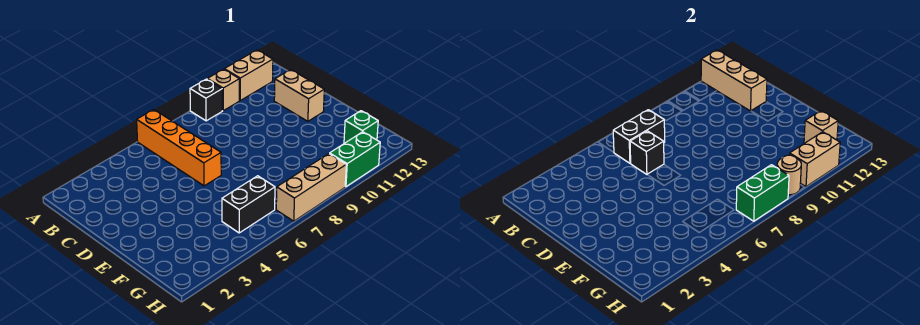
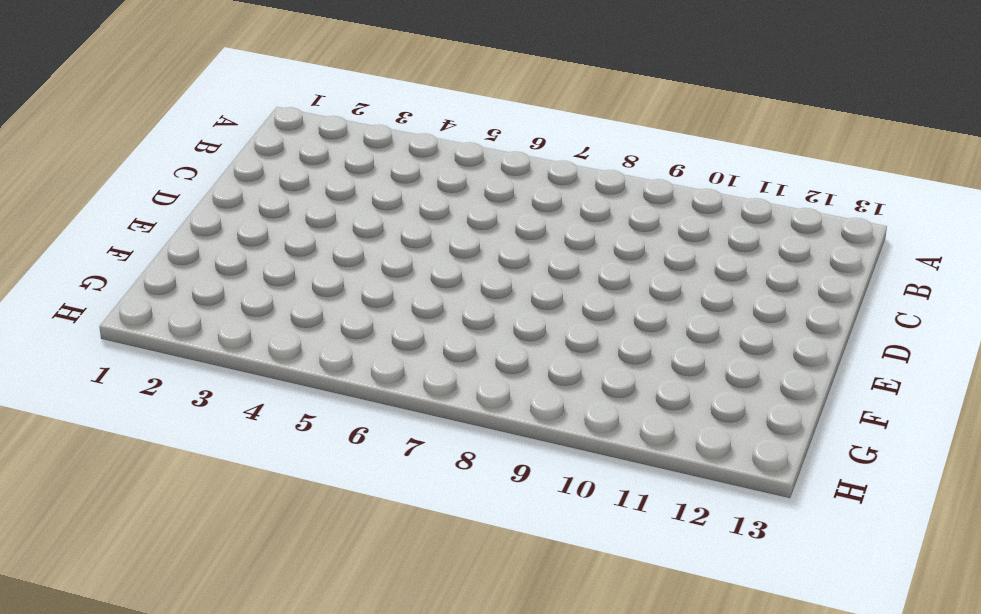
none -> orange brick A6:D6 level 1
none -> black brick A9 level 1
none -> tan brick A10 level 1

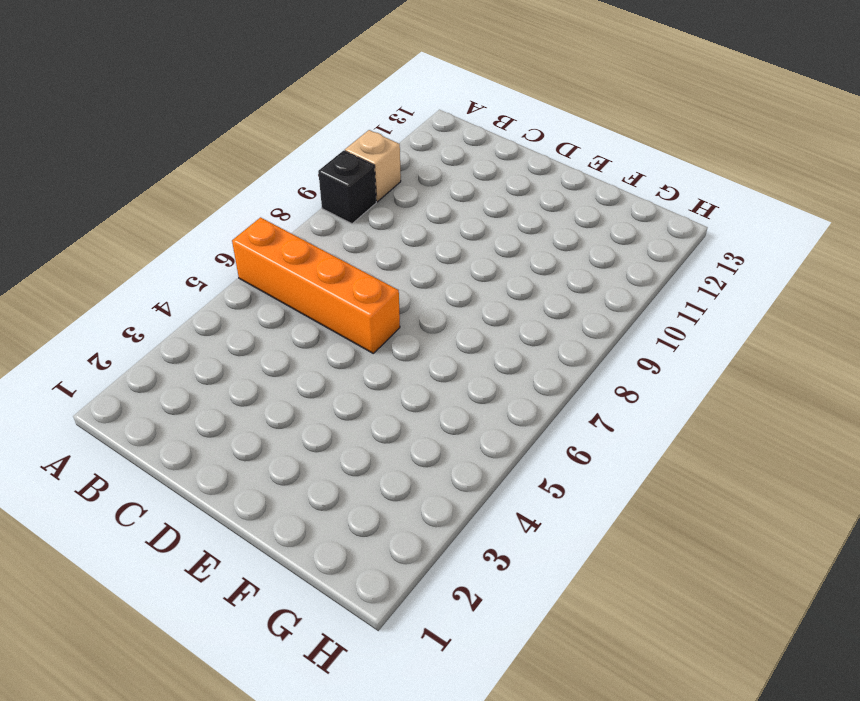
none -> tan brick A11:A12 level 1
none -> tan brick C12:D12 level 1
none -> black brick G5:G6 level 1

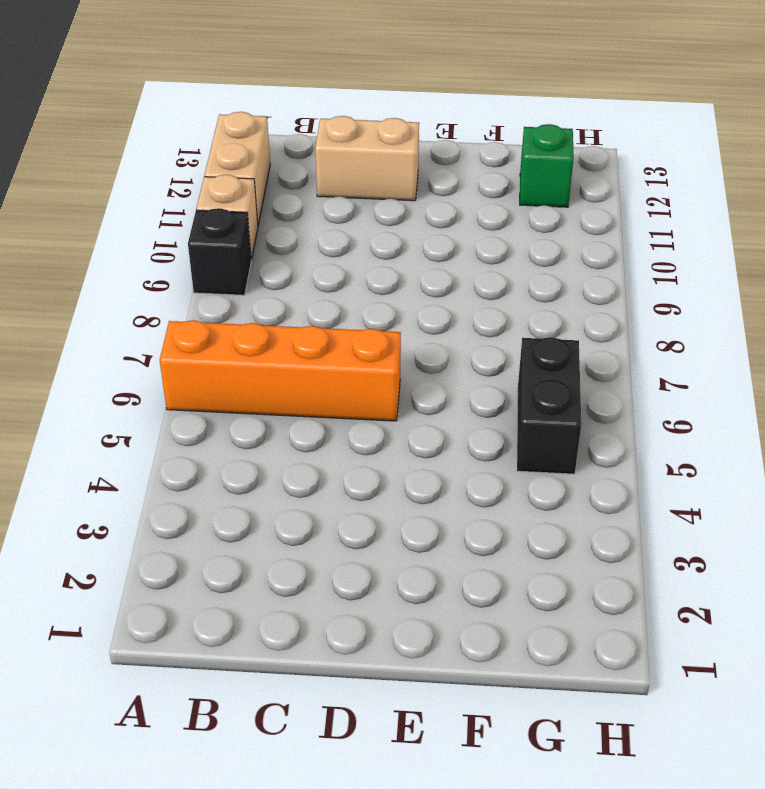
none -> tan brick H7:H9 level 1
none -> green brick H10:H11 level 1
none -> tan brick A12:C12 level 2

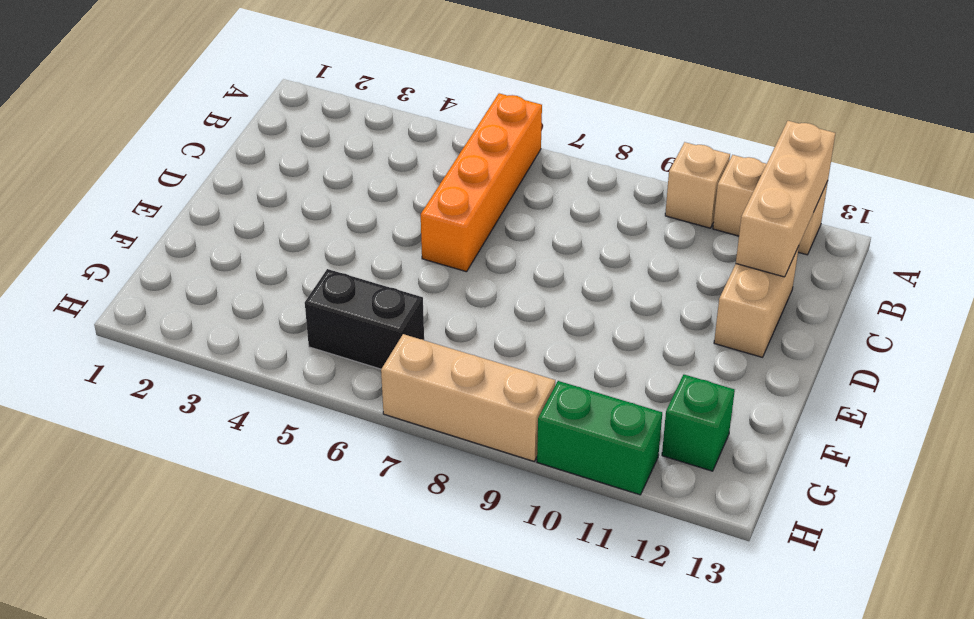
none -> black brick A9 level 1
none -> black brick B6:B7 level 2
none -> black brick C6 level 2

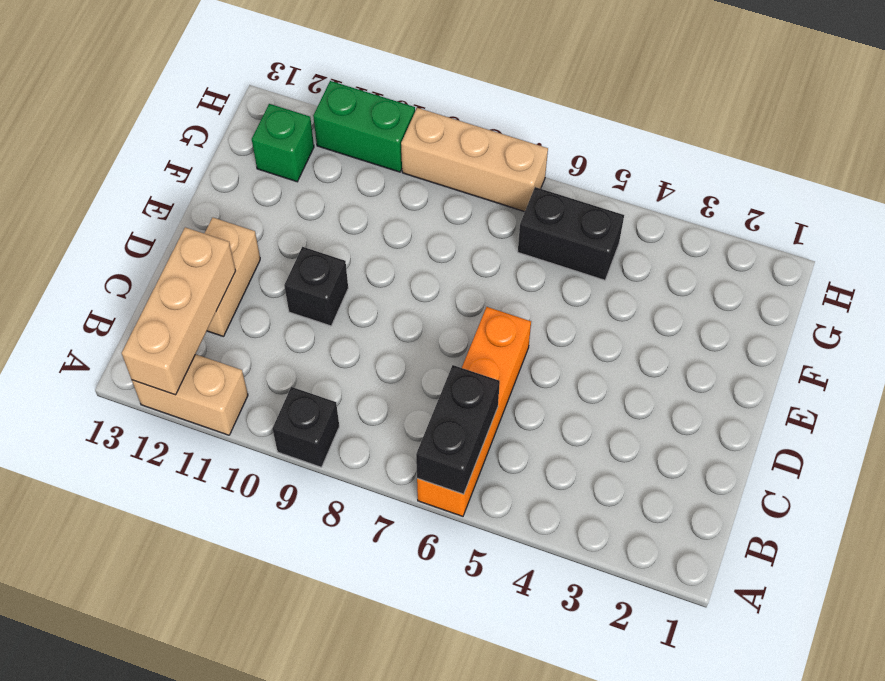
black brick A6:B6 level 2 -> black brick B6:B7 level 2
black brick D10 level 1 -> black brick C6 level 2
none -> tan brick A10 level 1
none -> tan brick G12 level 2
none -> green brick H7:H8 level 2

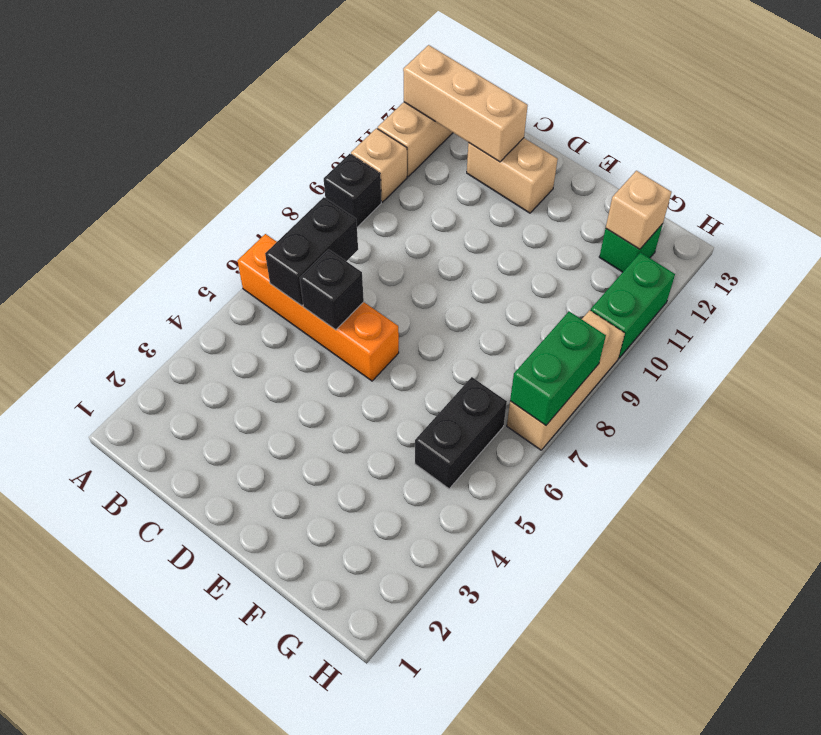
none -> tan round brick H9 level 2
none -> tan brick H10:H11 level 2

